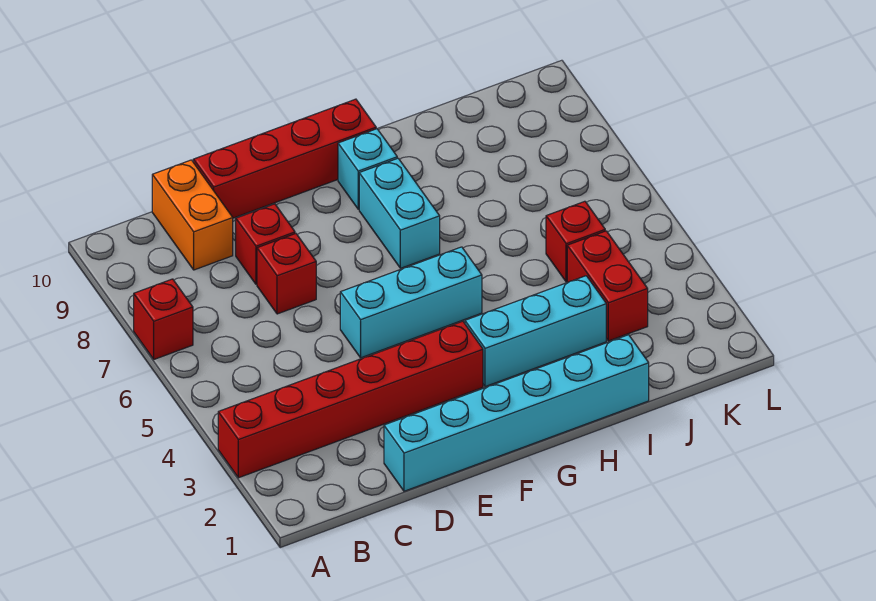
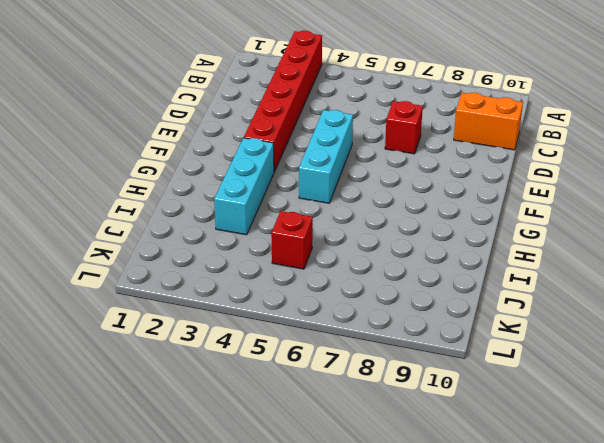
none -> red brick A7 level 1
none -> cyan brick D1:I1 level 1
none -> red brick D8 level 1

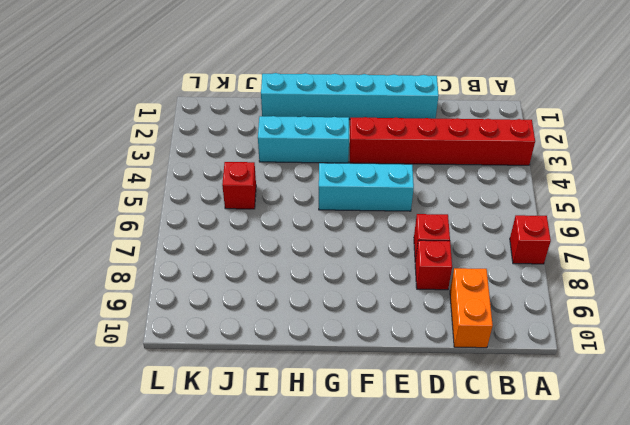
none -> red brick D10:G10 level 1
none -> cyan brick G7:G8 level 1
none -> cyan brick G9 level 1

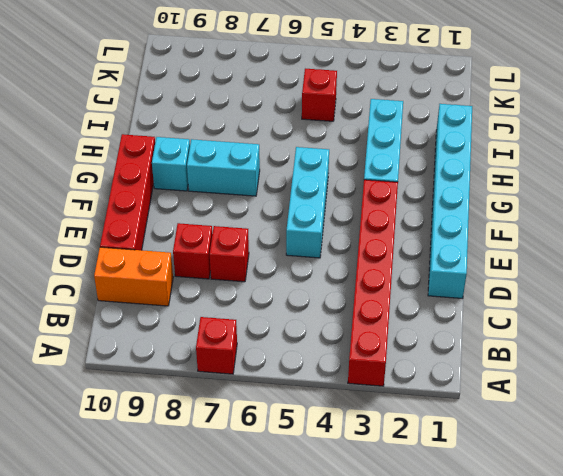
none -> red brick J3:J4 level 1

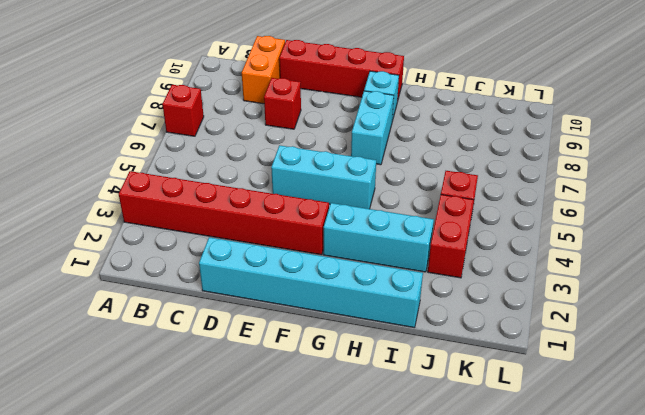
none -> red brick D7 level 1

